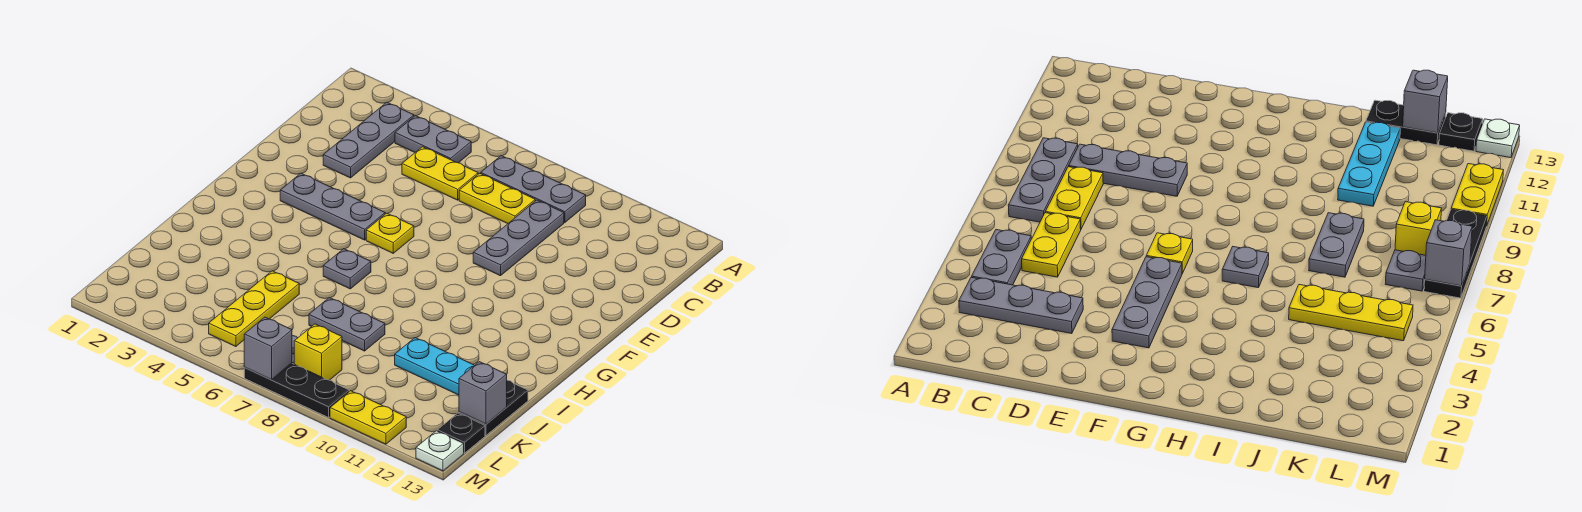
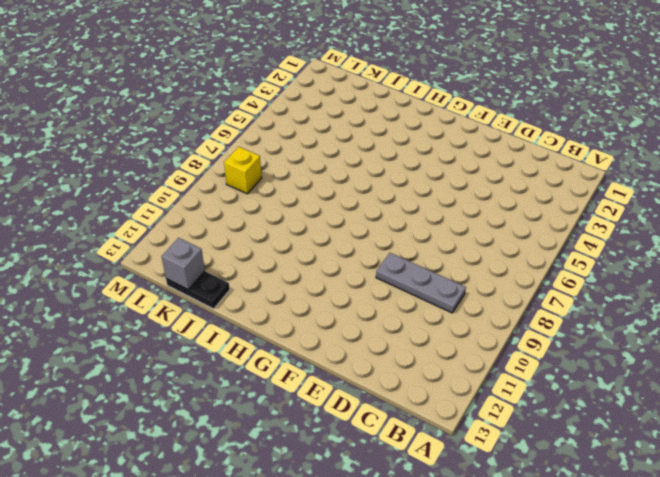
none -> grey plate B3:D3 level 1
none -> grey plate B4:B5 level 1
none -> grey plate B7:B9 level 1

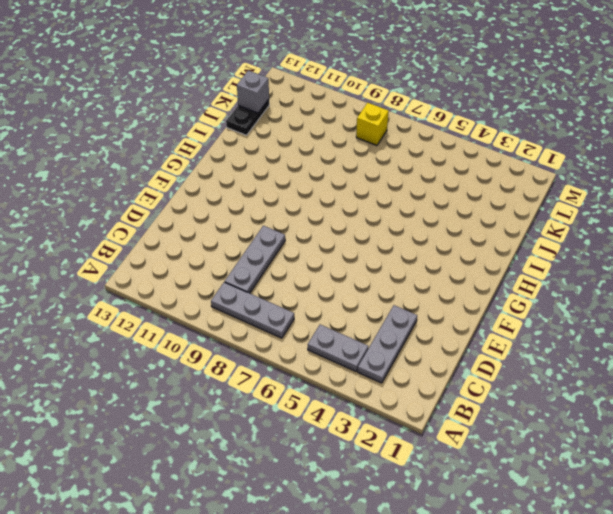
none -> yellow plate C5:C6 level 1
none -> yellow plate C7:C8 level 1
none -> grey plate F3:F5 level 1

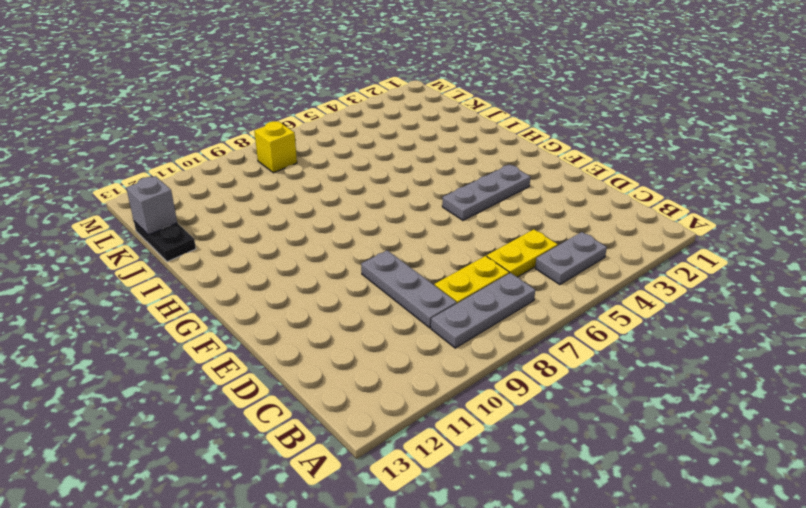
none -> grey plate B3:D3 level 1
none -> yellow plate F6 level 1
none -> grey plate H6 level 1

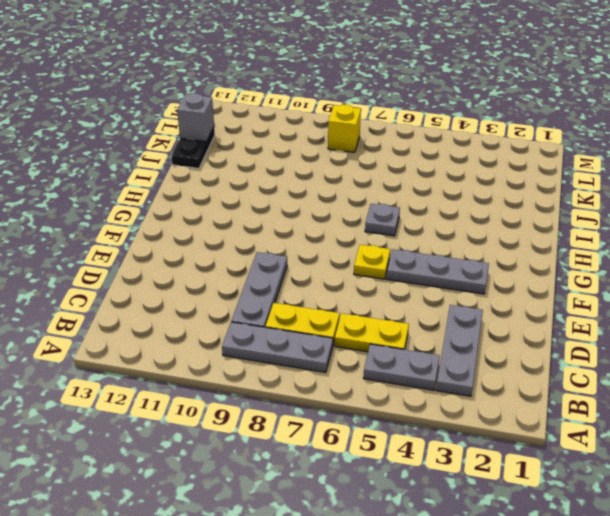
none -> yellow plate J5:L5 level 1
none -> grey plate J7:J8 level 1
none -> cyan plate J10:J12 level 1

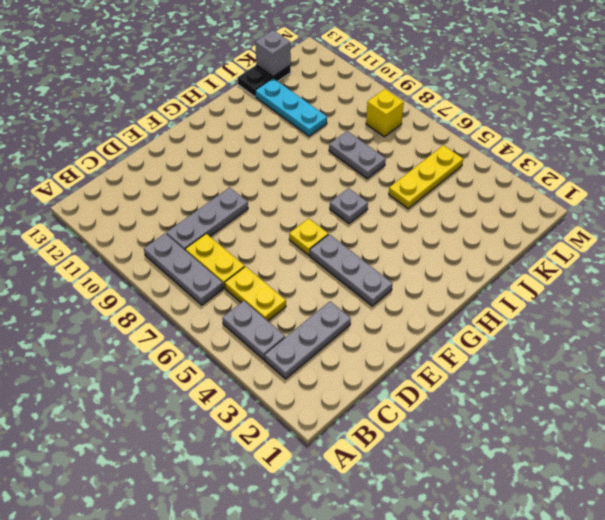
none -> grey plate L7 level 1
none -> black plate L13 level 1
none -> black plate M7:M9 level 1

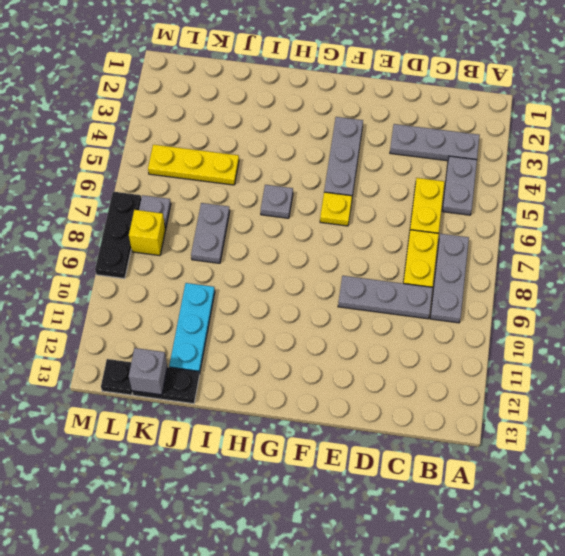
none -> yellow plate M10:M11 level 1
none -> white plate M13 level 1
none -> grey brick M7 level 2

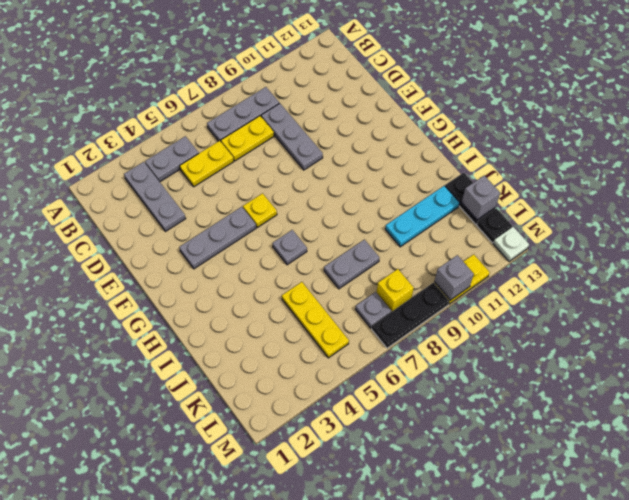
grey brick M10 level 2 -> grey brick M7 level 2

